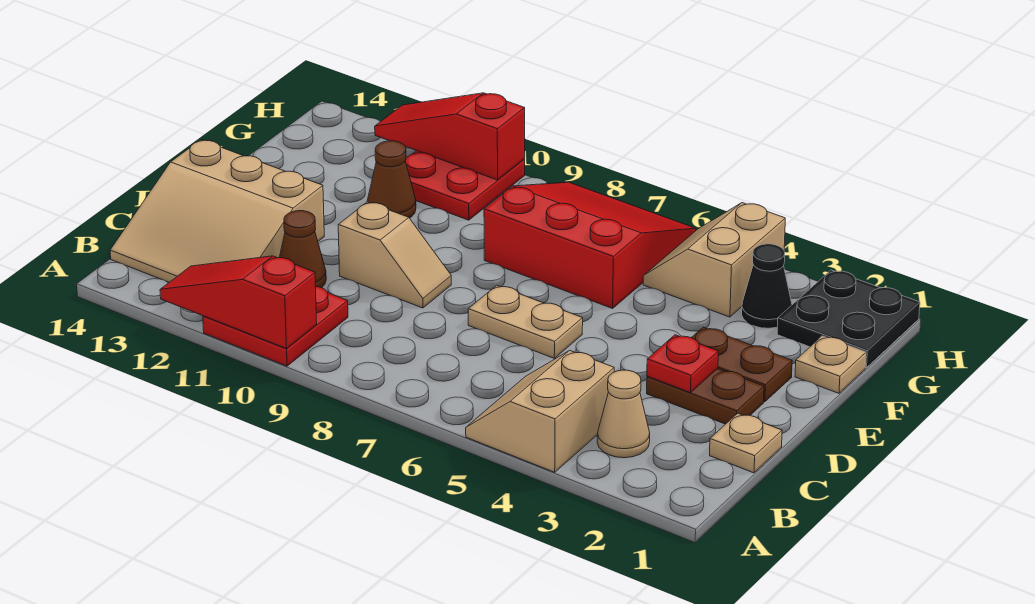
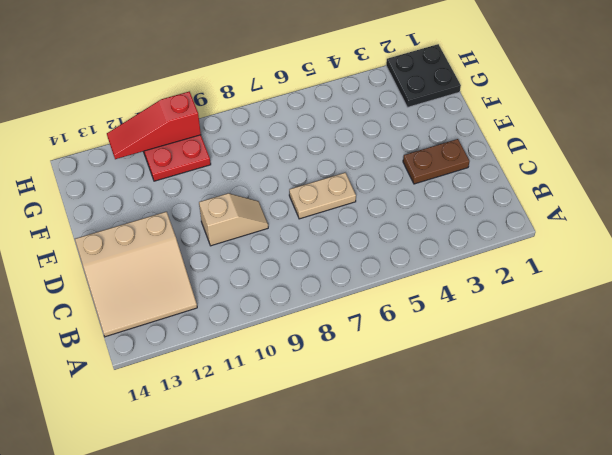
none -> tan slope A4:B5 level 1 top 4
none -> red plate A10:B11 level 1
none -> tan cone B3 level 1

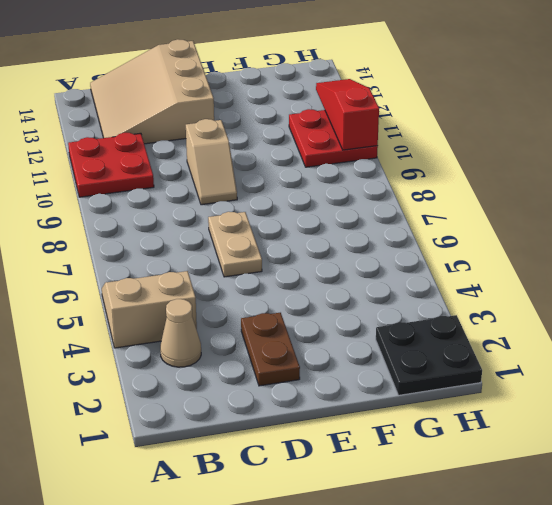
none -> tan plate C1 level 1
none -> brown cone C11 level 1
none -> brown plate E2:E3 level 1

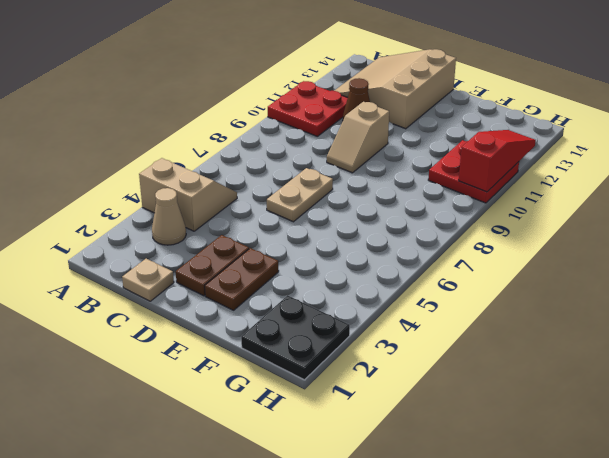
none -> tan plate F1 level 1
none -> red slope F6:H8 level 1 top F
none -> brown cone F11 level 1

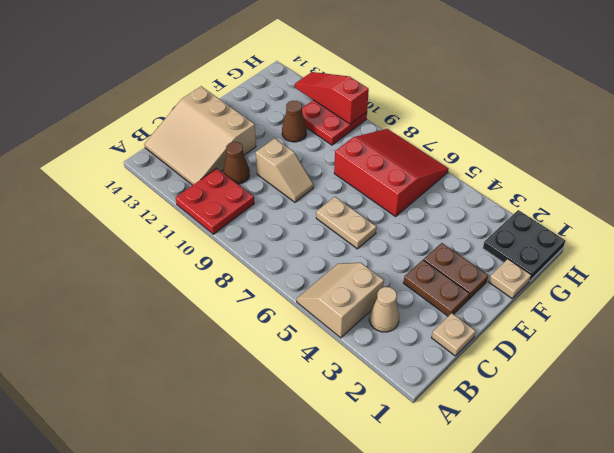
none -> black cone G3 level 1
none -> tan slope G4:H5 level 1 top 4
none -> red slope A10:A12 level 2 top 10

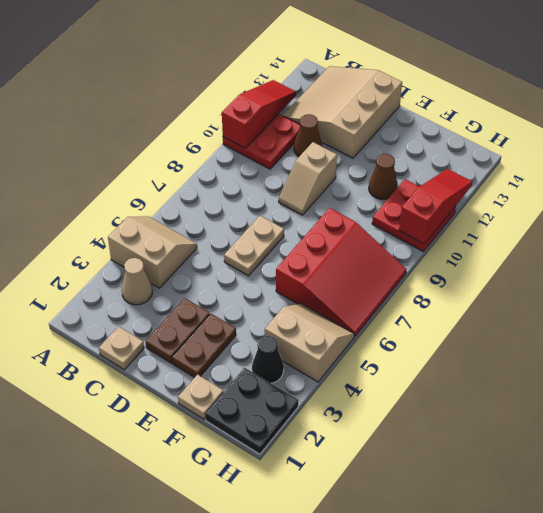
none -> red plate D3 level 2

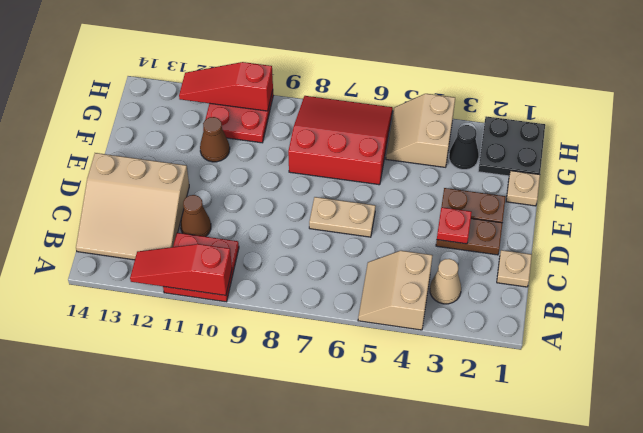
none -> tan slope D9:D10 level 1 top 10

